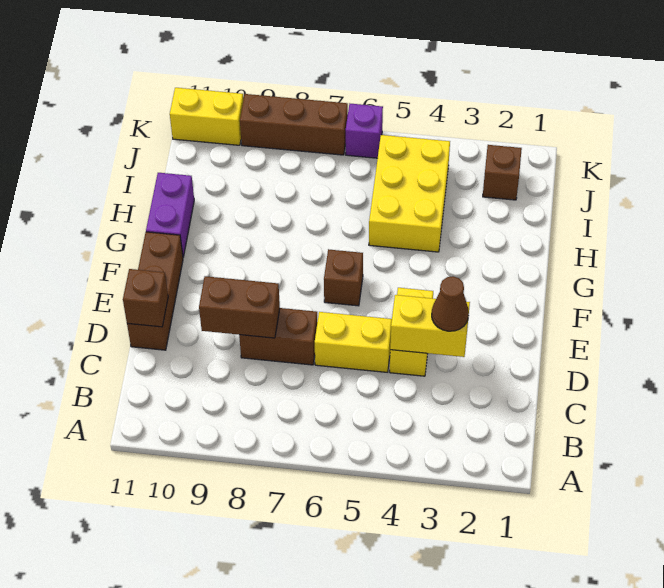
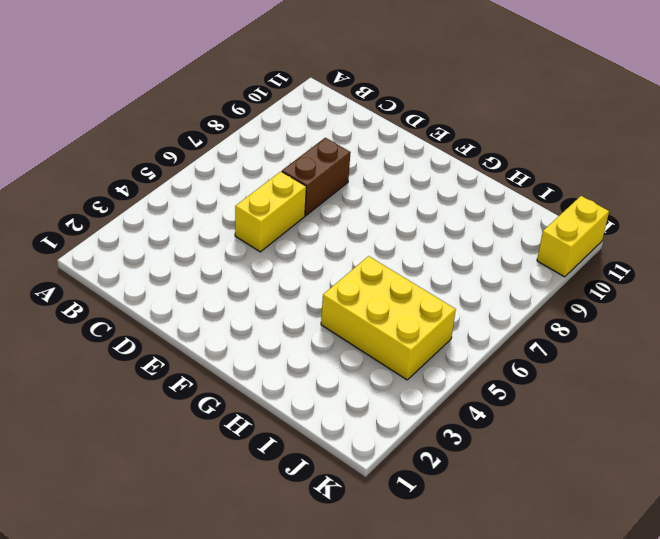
none -> yellow brick D4:E4 level 1
none -> brown brick D11:F11 level 1
none -> brown brick F6 level 1

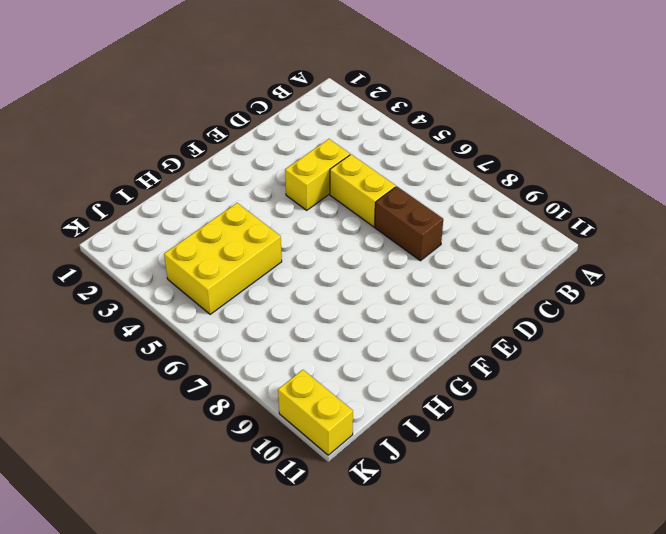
none -> brown brick D11:F11 level 1
none -> brown brick F6 level 1
none -> purple brick G11:H11 level 1

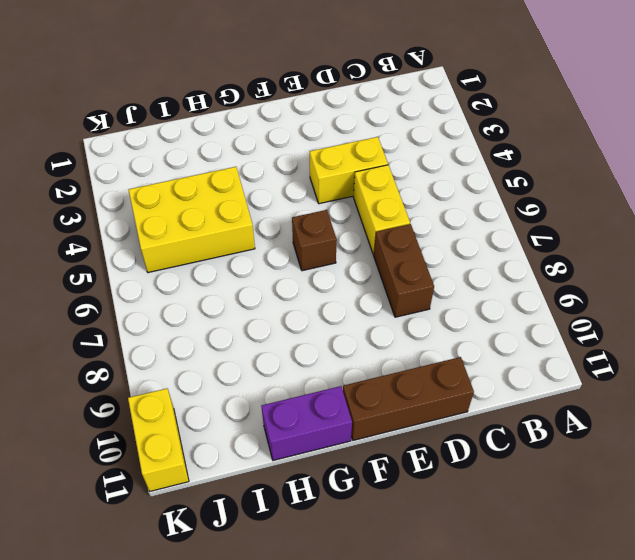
none -> brown brick J2 level 1
none -> purple brick K6 level 1
none -> brown brick K7:K9 level 1

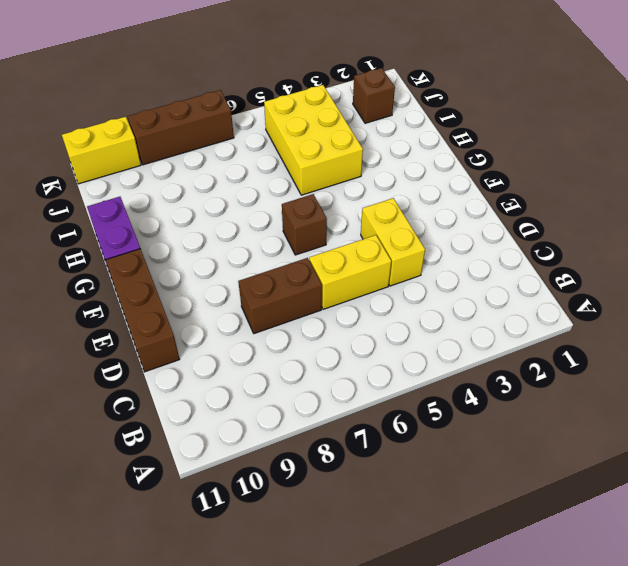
none -> purple brick K6 level 1
none -> yellow brick D3:D4 level 2
none -> brown brick D8:D9 level 2

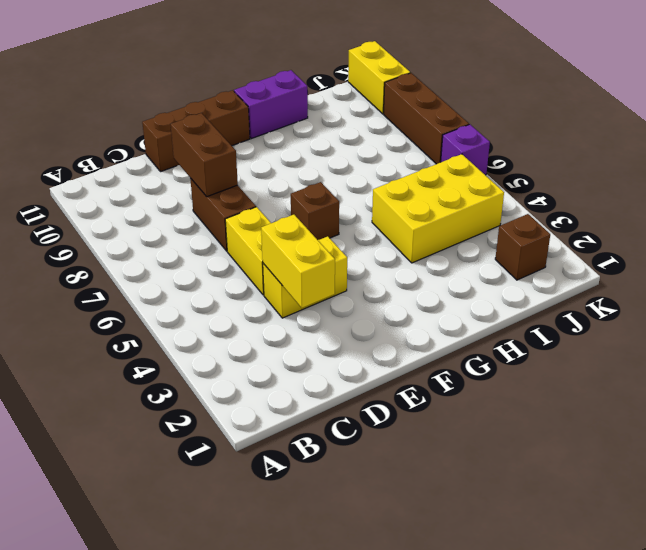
none -> brown brick D11 level 2
none -> brown cone D3 level 3

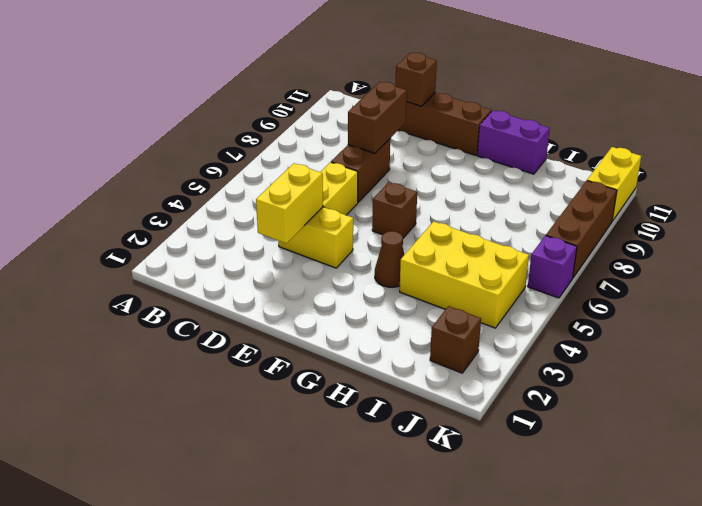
brown cone G4 level 1 -> brown cone D3 level 3

